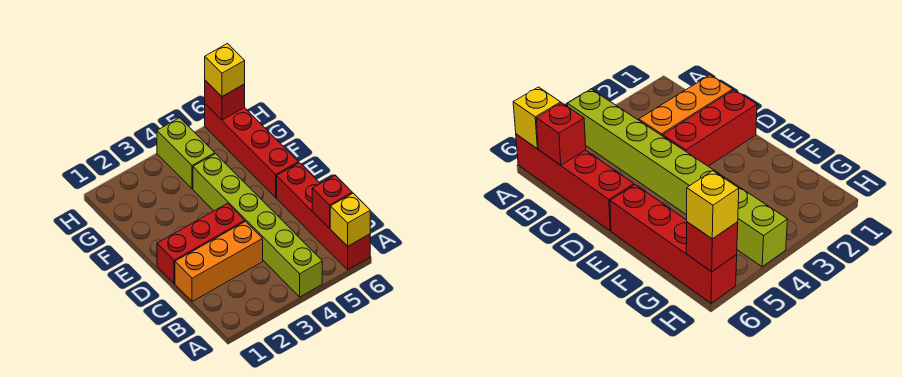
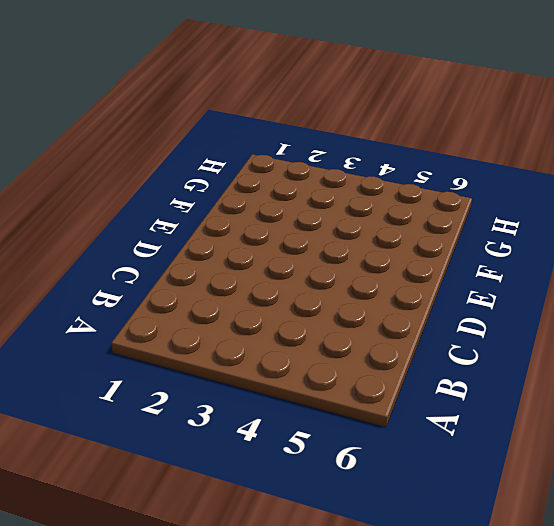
none -> lime brick A4:F4 level 1
none -> red brick A6:D6 level 1

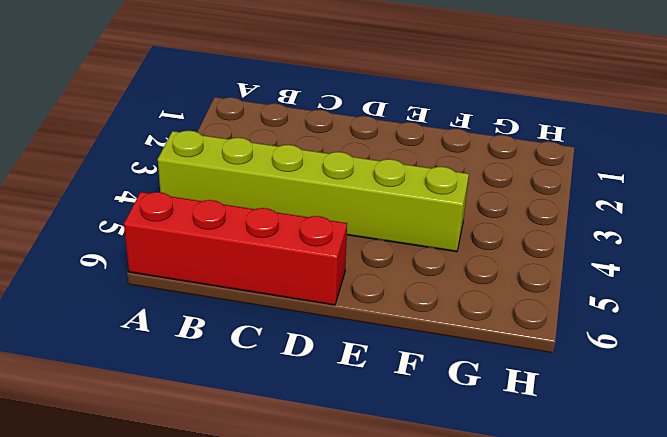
none -> orange brick C1:C3 level 1
none -> red brick D1:D3 level 1

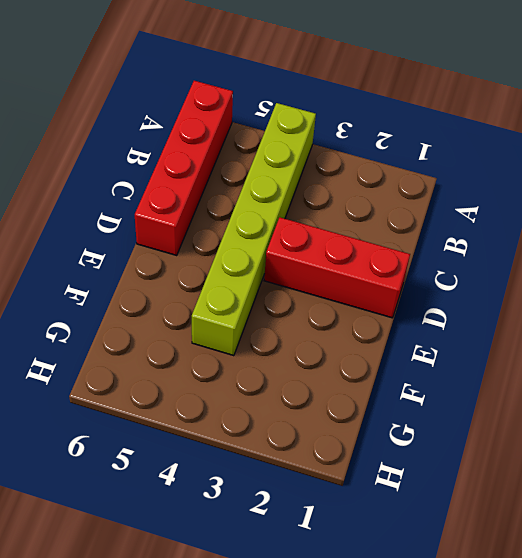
none -> orange brick C1:C3 level 1
none -> red brick E6:H6 level 1

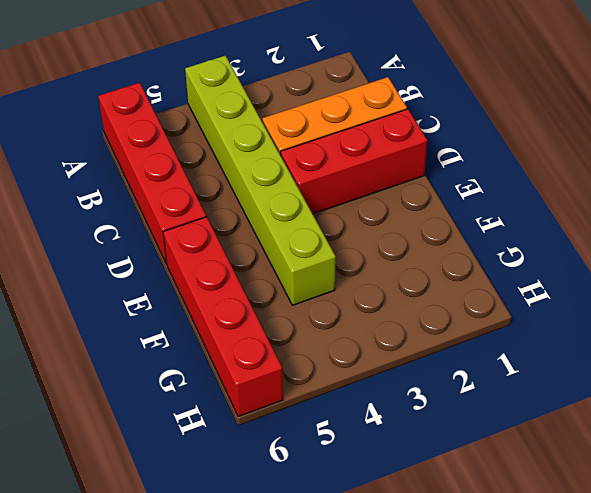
none -> lime brick G4:H4 level 1
none -> yellow brick A6 level 2

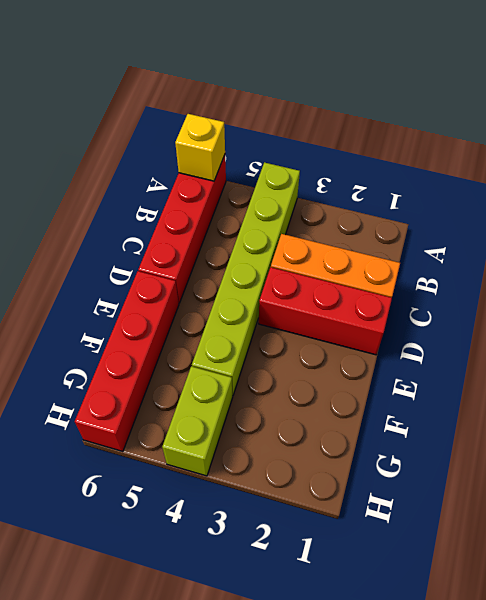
none -> red brick B6 level 2
none -> red brick H6 level 2

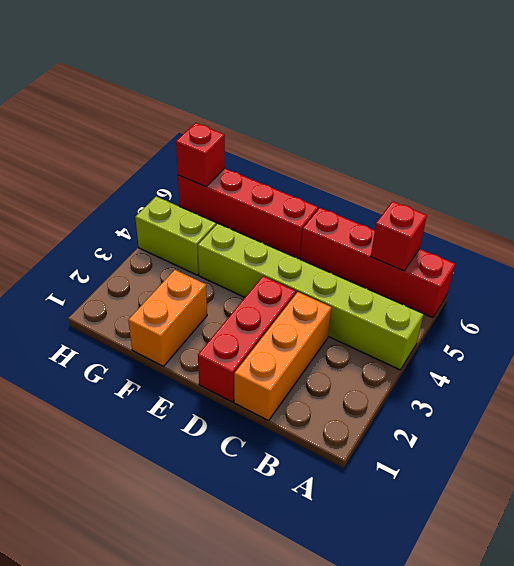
orange brick F1:F2 level 1 -> none
none -> yellow brick A6 level 2
none -> yellow brick H6 level 3

